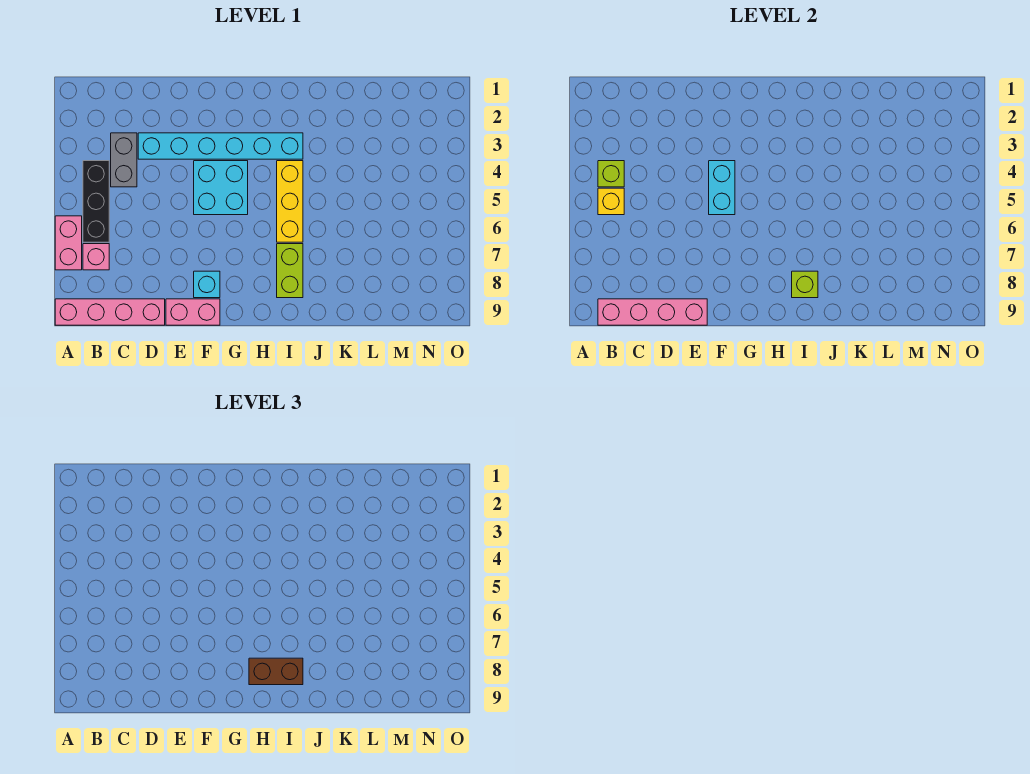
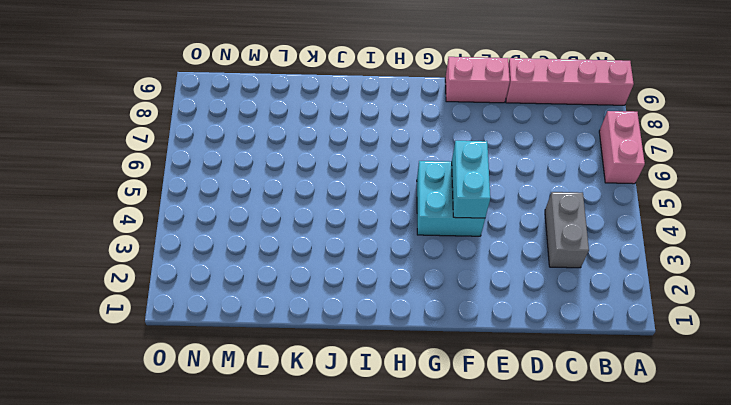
none -> black brick B4:B6 level 1
none -> pink brick B7 level 1
none -> cyan brick D3:I3 level 1

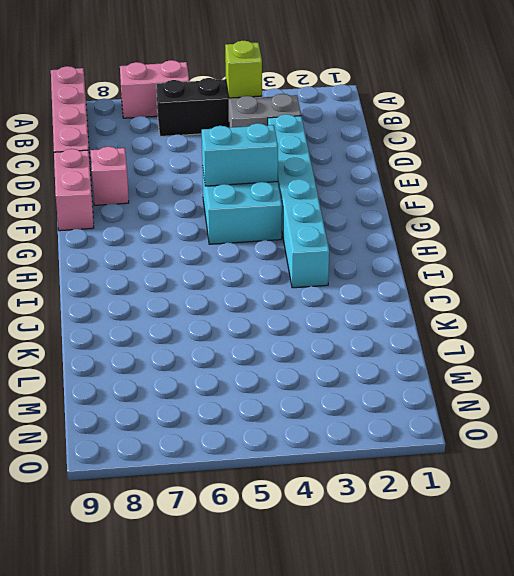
pink brick E8 level 1 -> pink brick B7 level 1
none -> cyan brick F8 level 1
none -> yellow brick I4:I6 level 1
none -> lime brick I7:I8 level 1

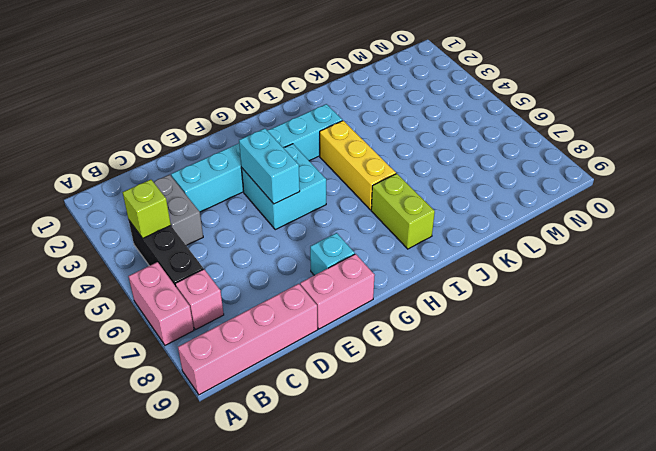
none -> yellow brick B5 level 2
none -> pink brick B9:E9 level 2
none -> lime brick I8 level 2

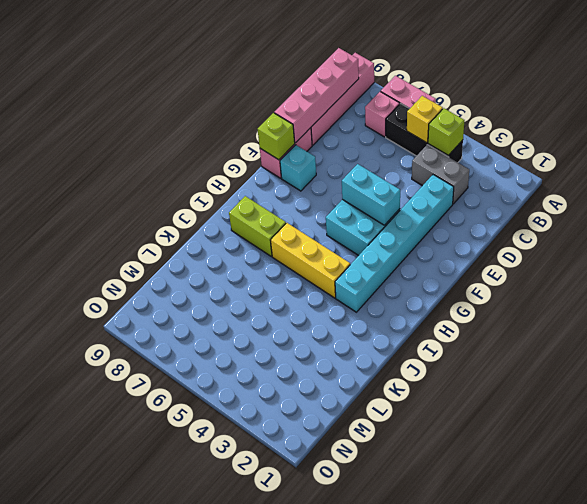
lime brick F9 level 2 -> lime brick I8 level 2
none -> brown brick H8:I8 level 3

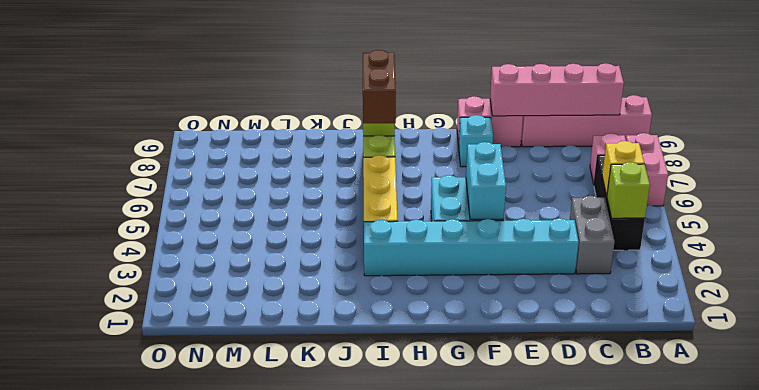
brown brick I7:I8 level 3 -> brown brick H8:I8 level 3

